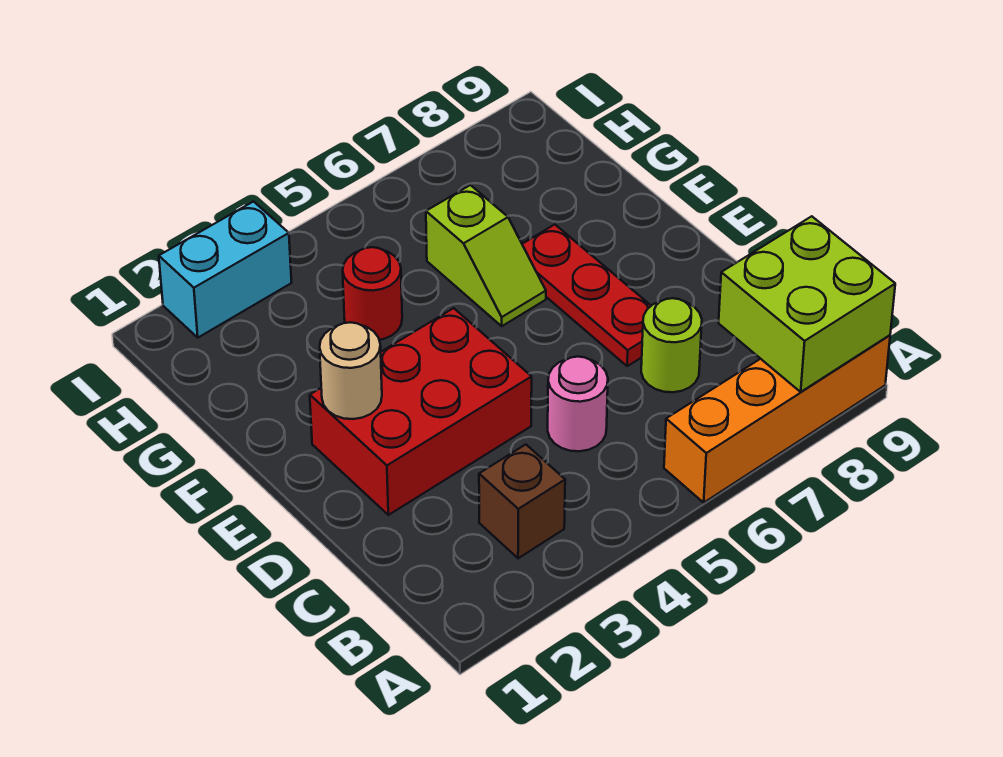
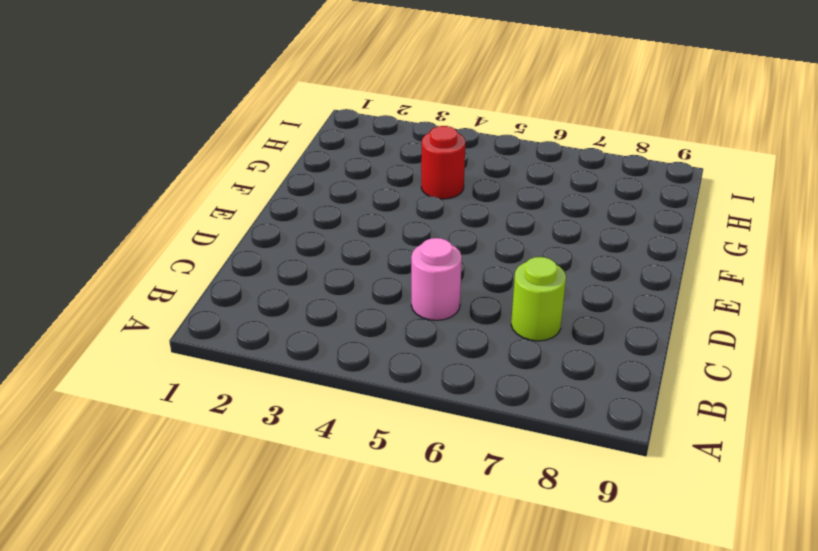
none -> orange brick A6:A9 level 1
none -> brown brick B3 level 1

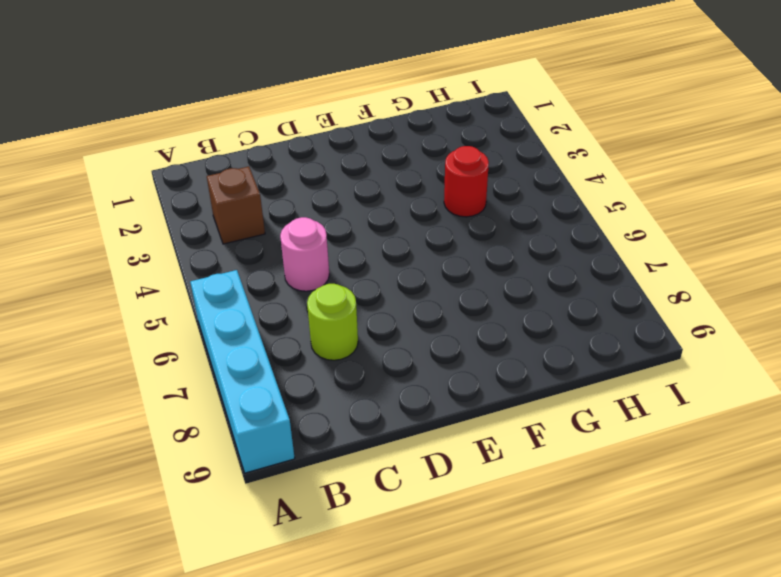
cyan brick A6:A9 level 1 -> orange brick A6:A9 level 1
none -> red brick D2:E4 level 1
none -> red plate D7:F7 level 1

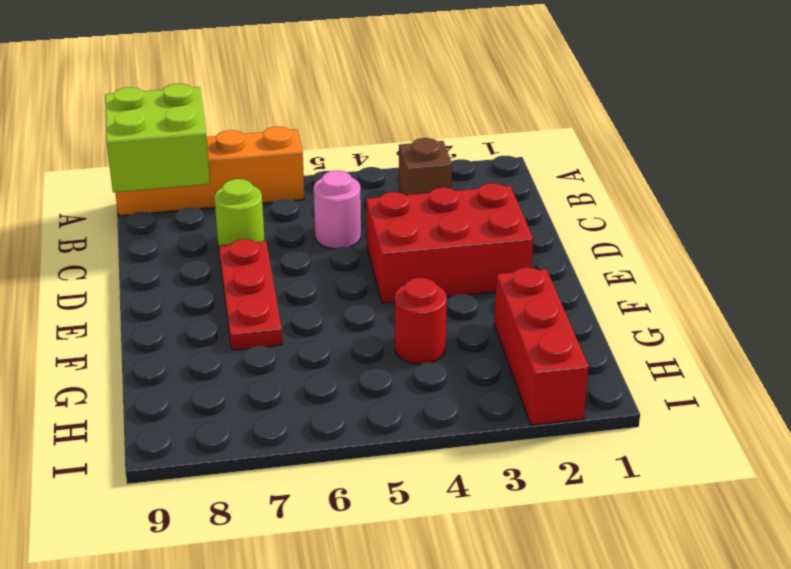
red brick G2:I2 level 1 -> cyan brick I2:I3 level 1
none -> lime slope F6:G6 level 1 top G
none -> tan round brick E2 level 2

